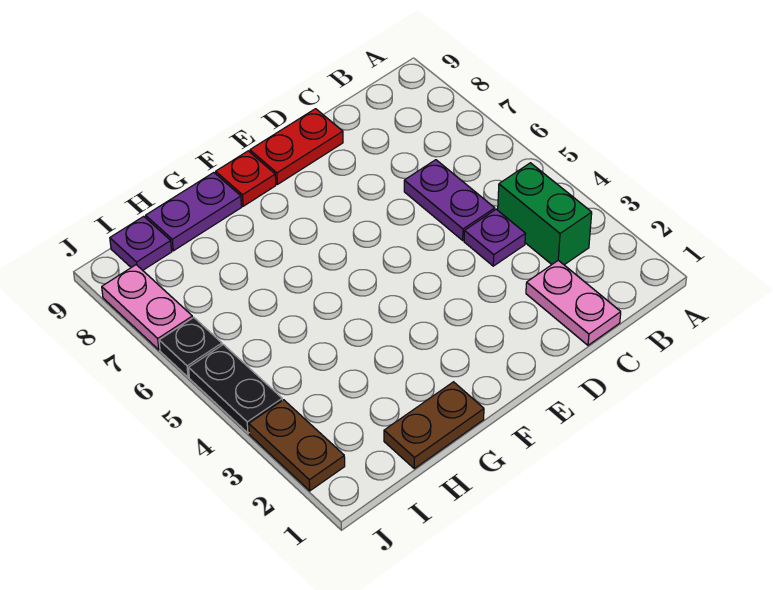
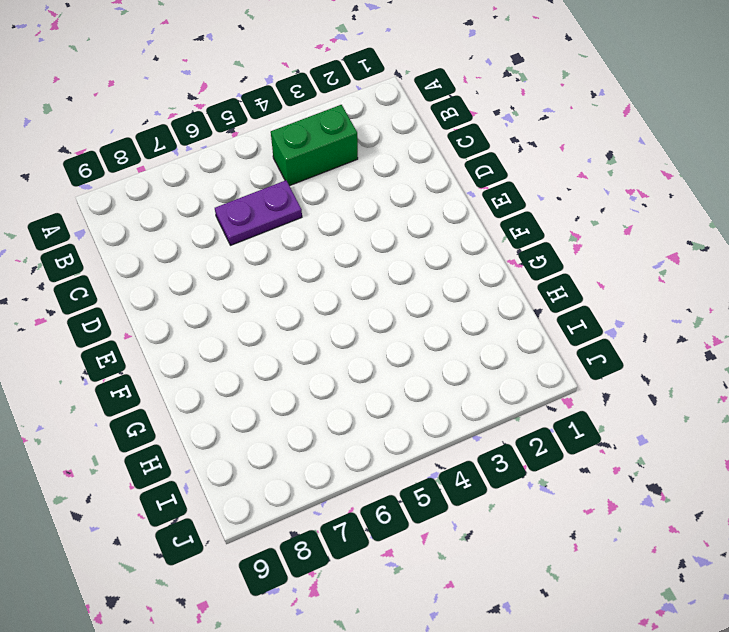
none -> pink plate C1:C2 level 1
none -> purple plate C4 level 1
none -> red plate D9:E9 level 1

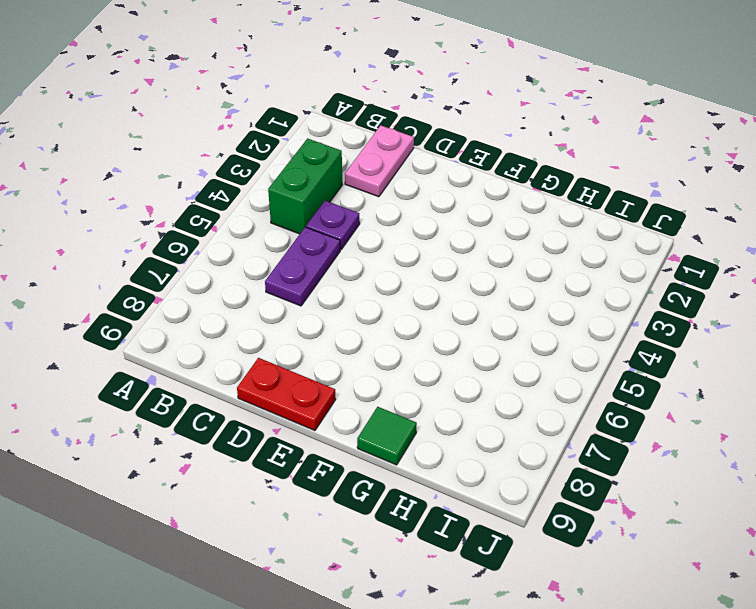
green tile G9 level 1 -> purple plate G9:H9 level 1
none -> red plate F9 level 1
none -> brown plate G1:H1 level 1
none -> purple plate I9 level 1

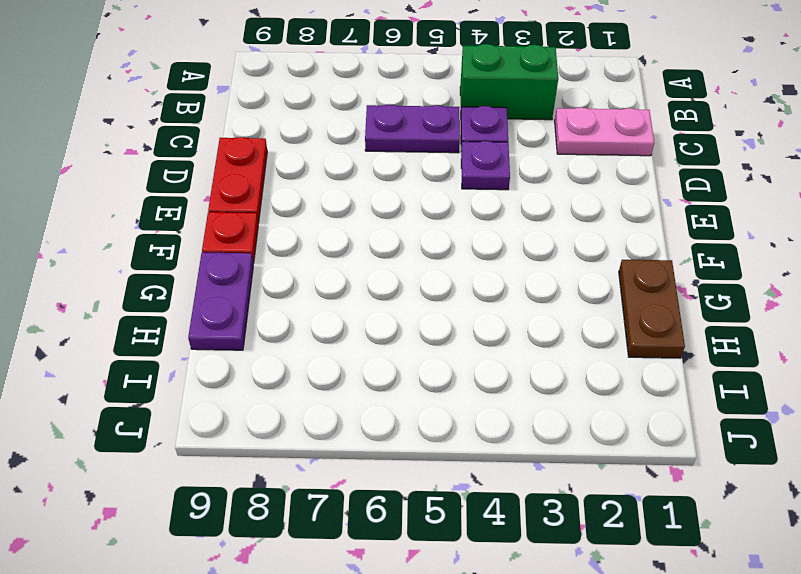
purple plate D4 level 1 -> purple plate I9 level 1
none -> brown plate J2:J3 level 1
none -> black plate J4:J5 level 1
none -> black plate J6 level 1

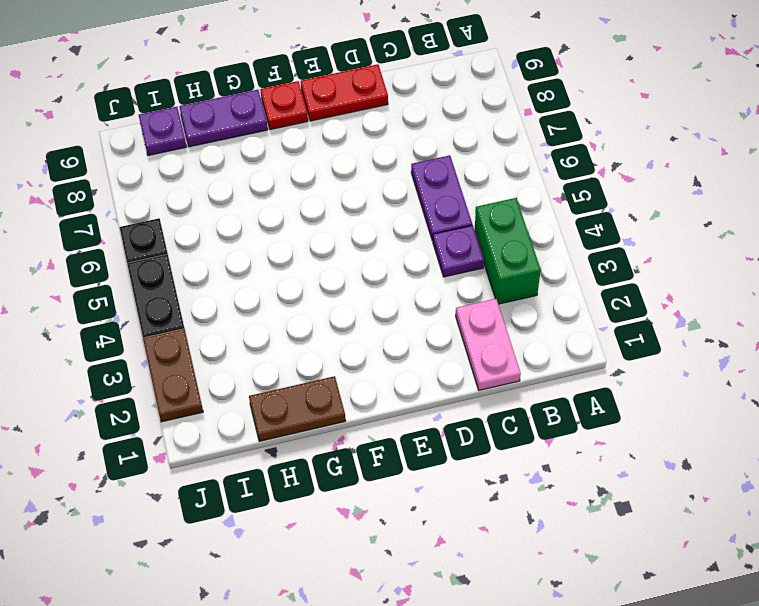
none -> pink plate J7:J8 level 1

